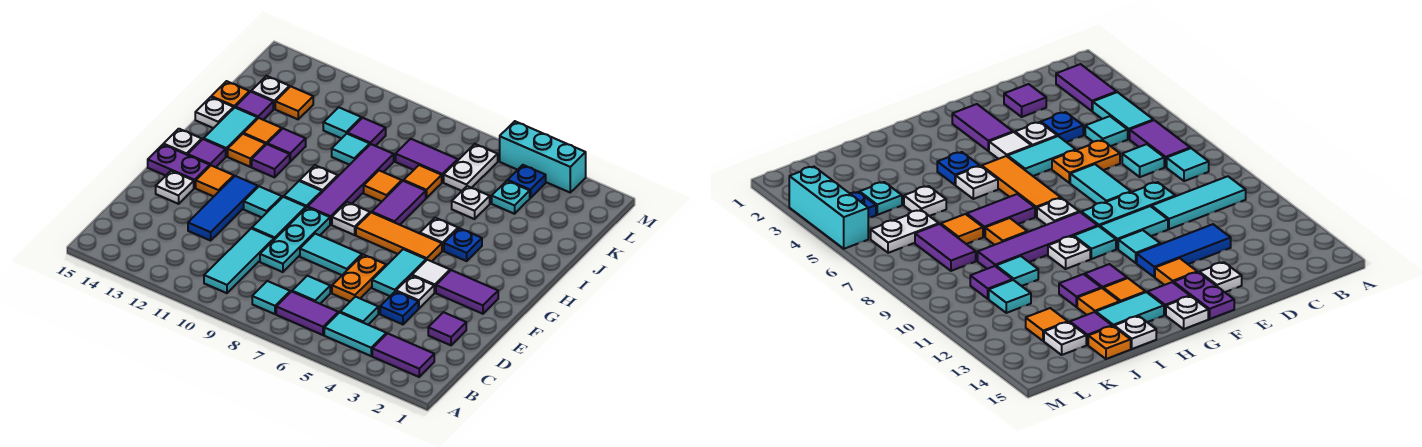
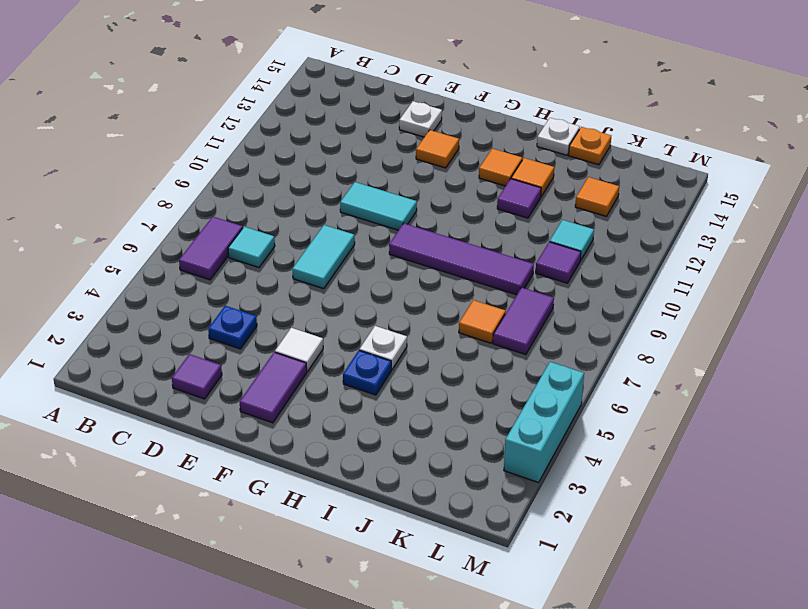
none -> purple tile B2:B3 level 1
none -> cyan tile B4:B5 level 1
none -> cyan tile B8 level 1
none -> cyan tile B10:D10 level 1

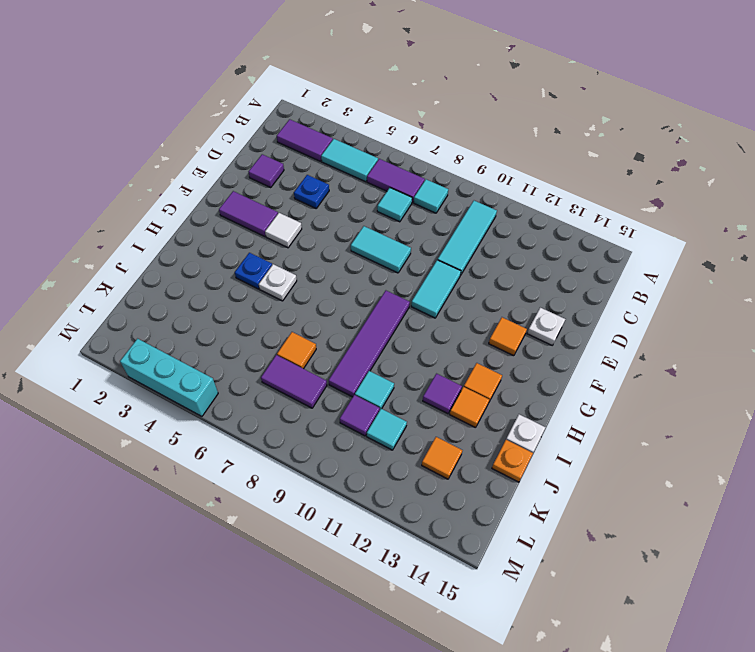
none -> cyan tile C5 level 1
none -> orange plate D6:E6 level 1
none -> cyan plate D9:F9 level 1
none -> blue tile D12:F12 level 1

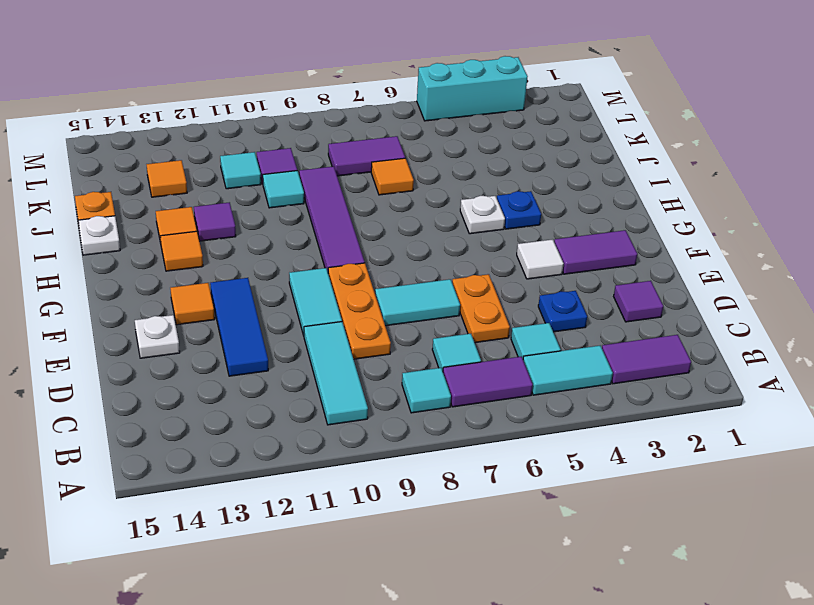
orange plate D9:F9 level 1 -> cyan plate D9:F9 level 1
none -> white plate E4 level 1
none -> cyan tile E5:F5 level 1
none -> cyan tile F11 level 1
none -> purple plate F14:F15 level 1

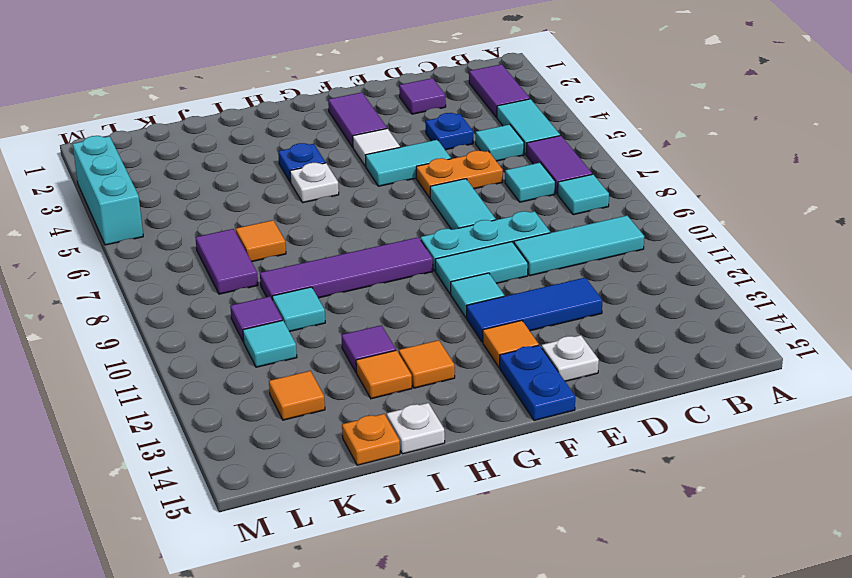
blue plate F14:F15 level 1 -> purple plate F14:F15 level 1
none -> white plate E4 level 1
none -> orange tile G5:G7 level 1
none -> white plate G8 level 1
none -> cyan tile G10 level 1

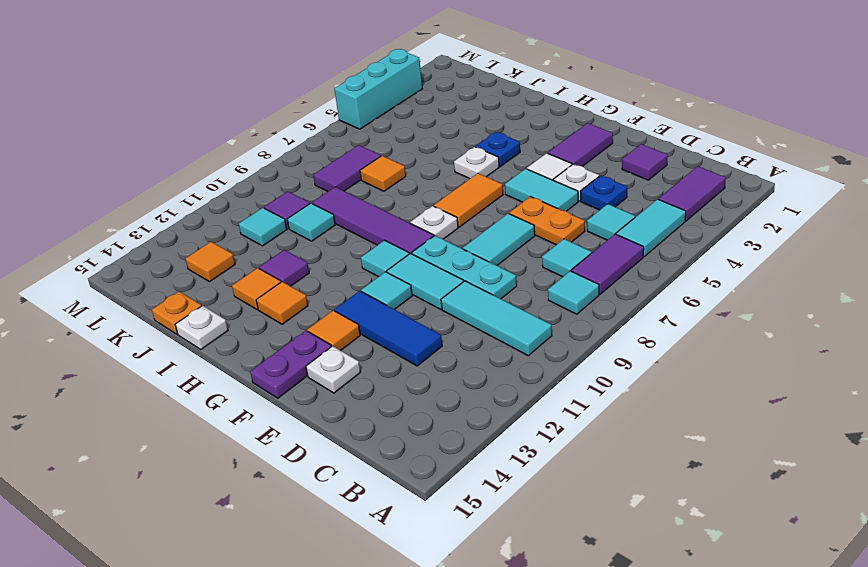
orange tile G6:G7 level 1 -> orange tile G5:G7 level 1
none -> purple tile G14 level 1
none -> white plate G15 level 1
none -> purple tile H7:I7 level 1
none -> white plate H10 level 1

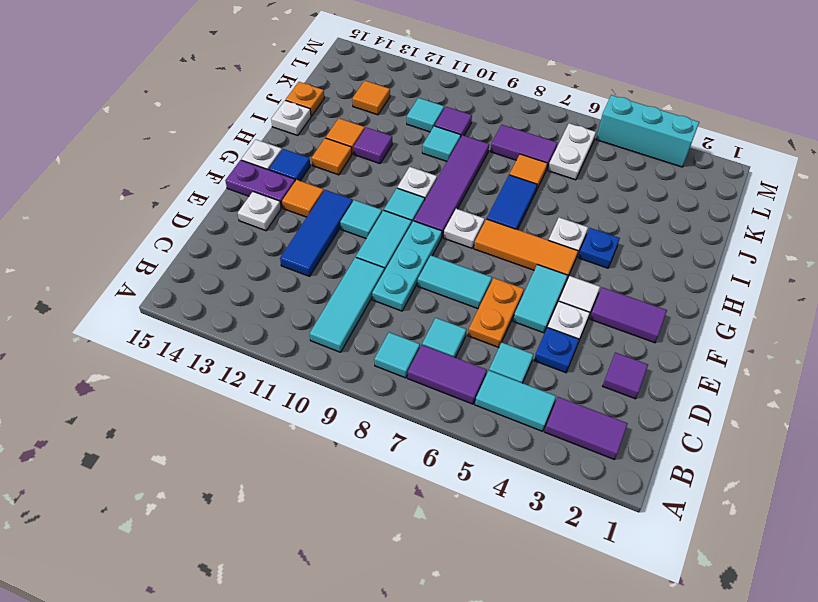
blue tile G14 level 1 -> purple tile G14 level 1
blue tile H7:I7 level 1 -> purple tile H7:I7 level 1
none -> purple tile H12 level 1
none -> cyan tile H14:I14 level 1
none -> orange tile I8 level 1
none -> white plate J5 level 1

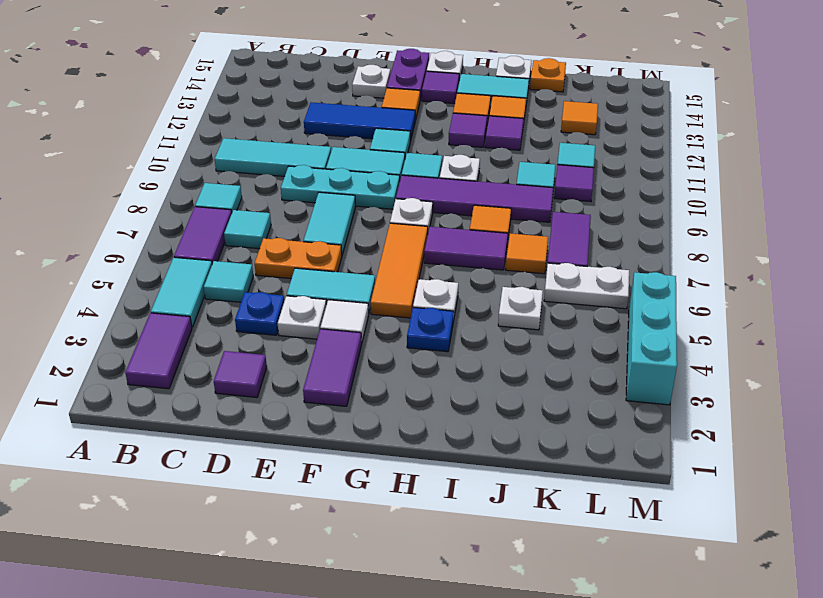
none -> purple tile J14 level 1
none -> cyan plate K4 level 1
none -> white plate K14 level 1
none -> blue plate L4 level 1

